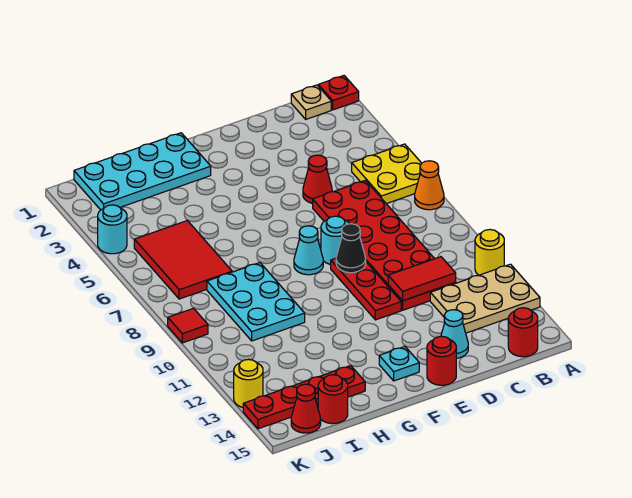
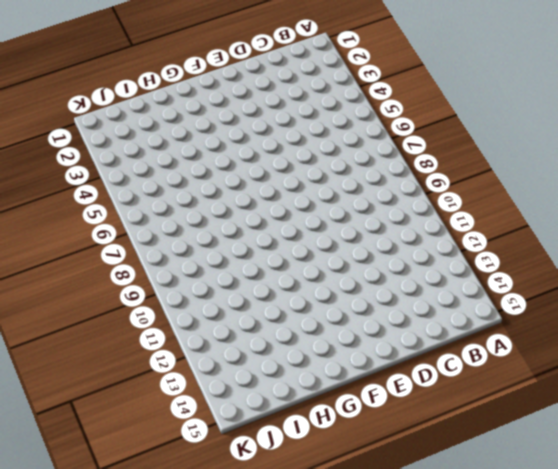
none -> red plate A1 level 1
none -> yellow plate A5:B6 level 1
none -> orange cone A7 level 1

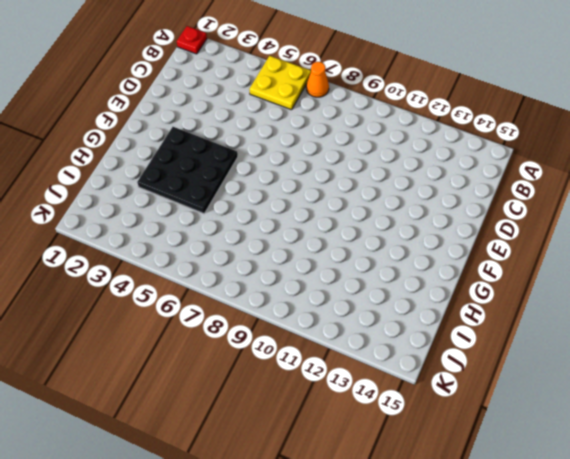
black plate F3:H5 level 1 -> none
none -> yellow round brick A11 level 1
none -> tan plate A12:C13 level 1
none -> tan plate B1 level 1

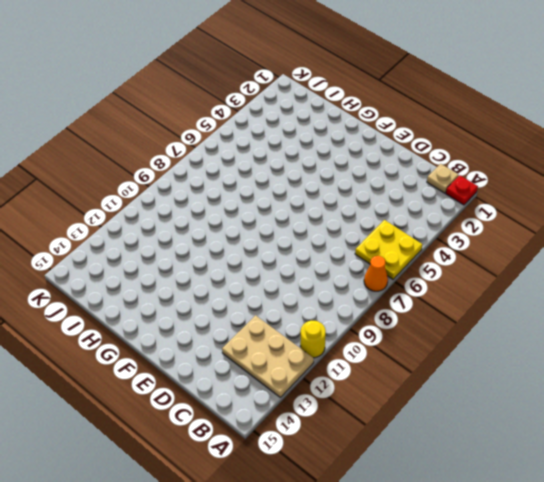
none -> red round brick B15 level 1
none -> red plate C6:D11 level 1
none -> red cone D5 level 1

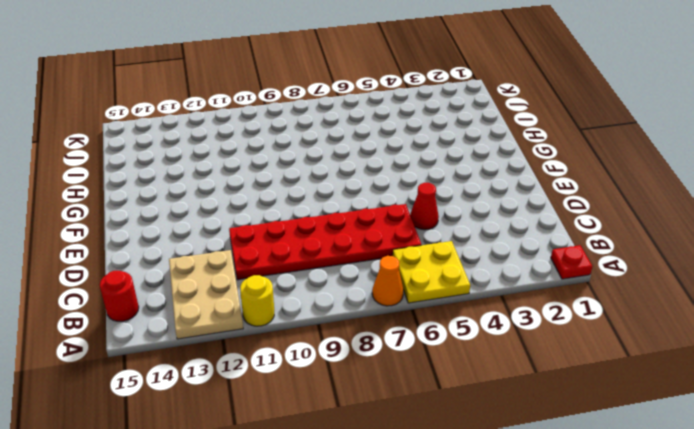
none -> tan plate B1 level 1
none -> cyan cone D14 level 1
none -> cyan round brick E8 level 1

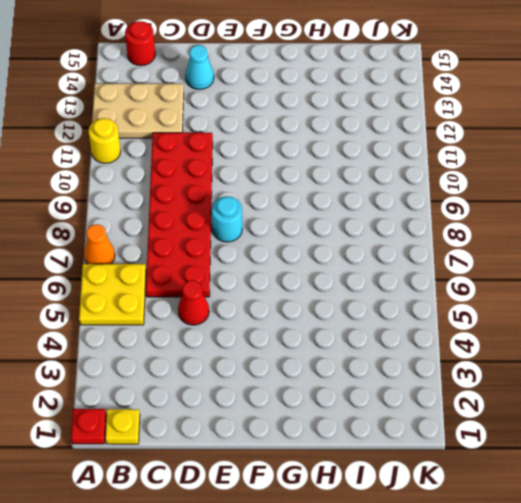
yellow plate B1 level 1 -> tan plate B1 level 1
none -> red plate E9:E11 level 1
none -> red round brick E15 level 1
none -> cyan cone F8 level 1

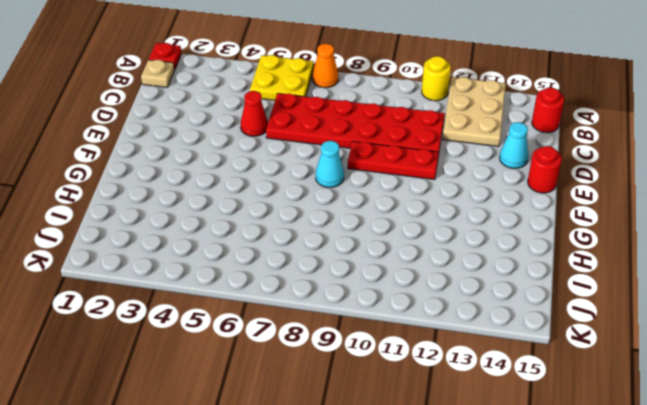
none -> cyan round brick E8 level 1
none -> cyan plate F14 level 1
none -> cyan plate G1:J2 level 1

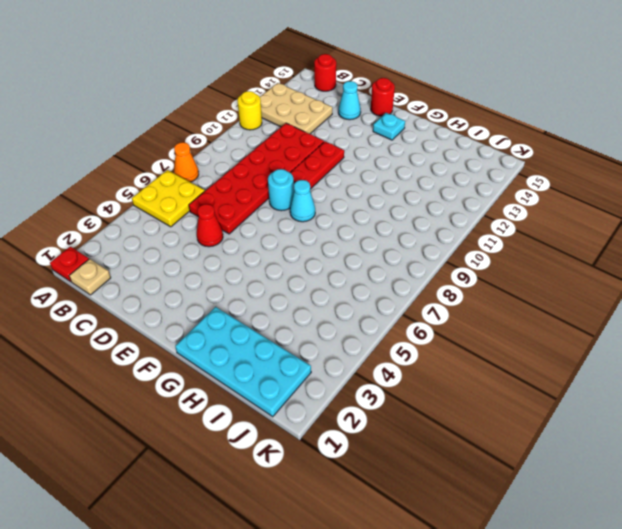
none -> cyan plate H8:I10 level 1
none -> red plate H14:K14 level 1
none -> red tile I5:J7 level 1

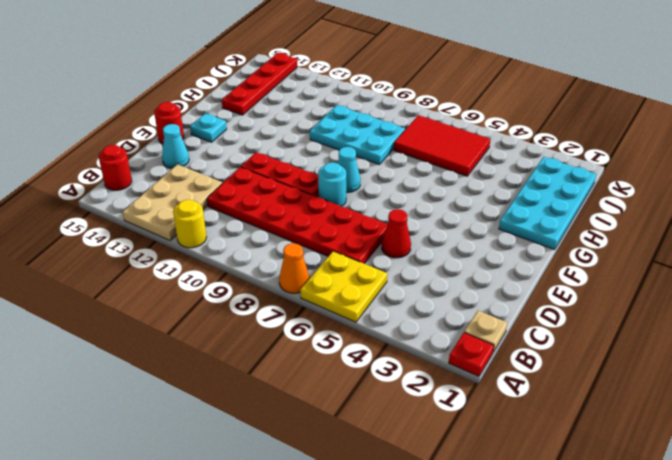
none -> red round brick I15 level 1
none -> red cone J15 level 1
none -> cyan round brick K4 level 1

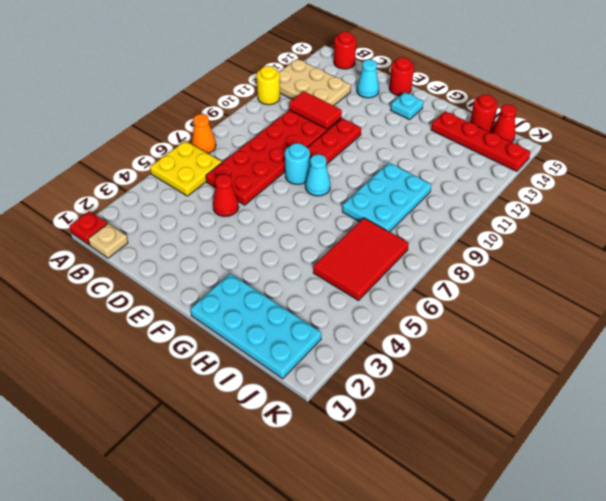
none -> cyan round brick K4 level 1
none -> red tile K9 level 1
none -> yellow round brick K13 level 1

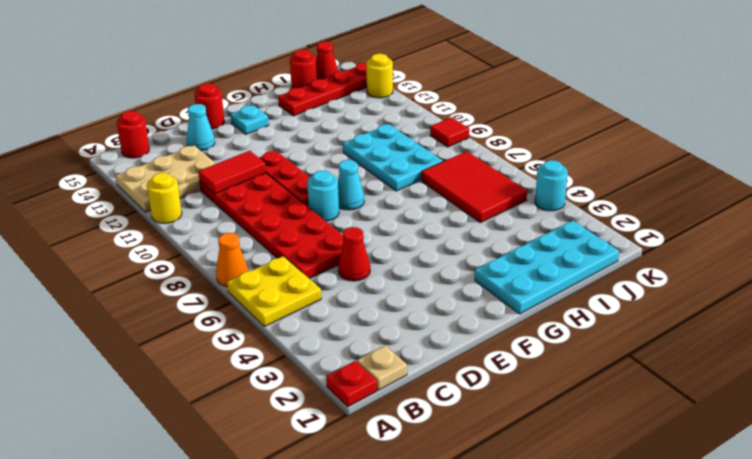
none -> black cone E9 level 2

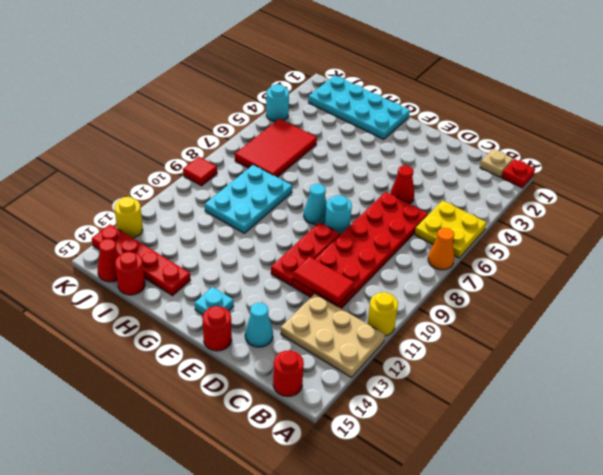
none -> black cone E9 level 2

